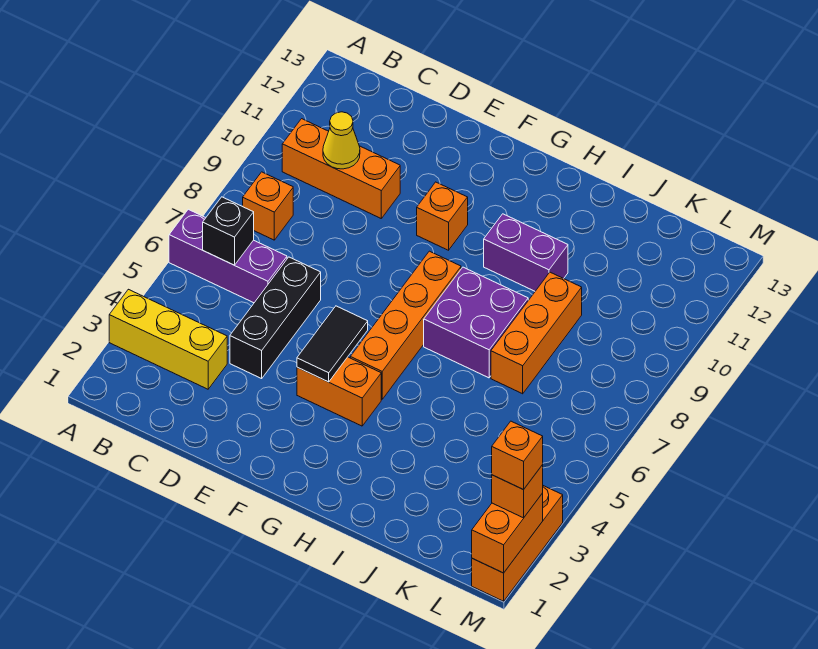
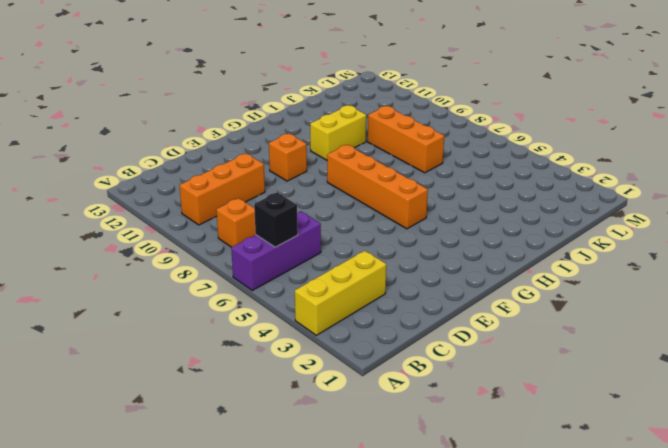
yellow brick H10:I10 level 1 -> purple brick H10:I10 level 1
none -> black brick D4:D6 level 1
none -> orange brick F4:G4 level 1
none -> purple brick H7:I8 level 1

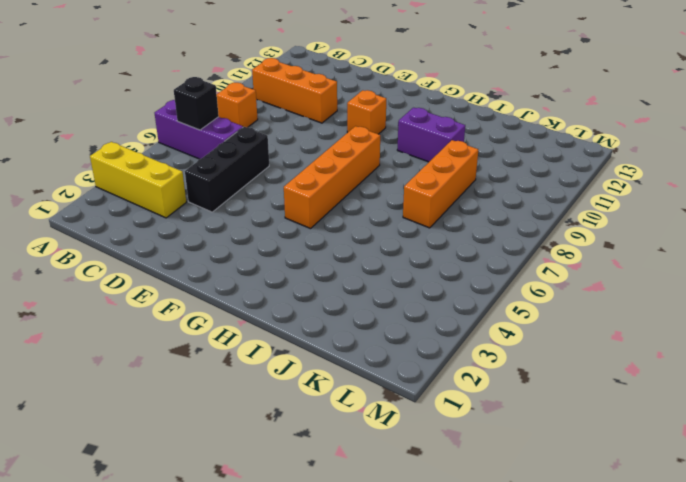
none -> orange brick F4:G4 level 1
none -> purple brick H7:I8 level 1
none -> orange brick M1:M3 level 1

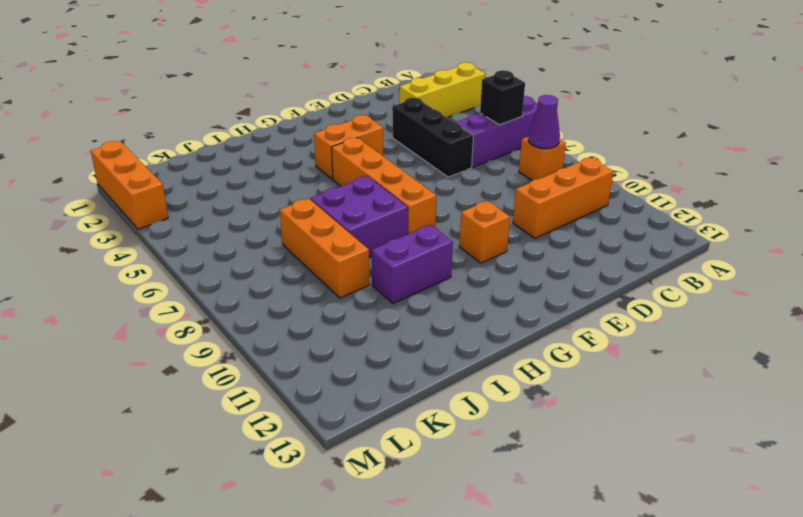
purple cone B8 level 2 -> none
none -> yellow cone C10 level 2
none -> black tile F4:F5 level 2
none -> orange brick M1:M2 level 2

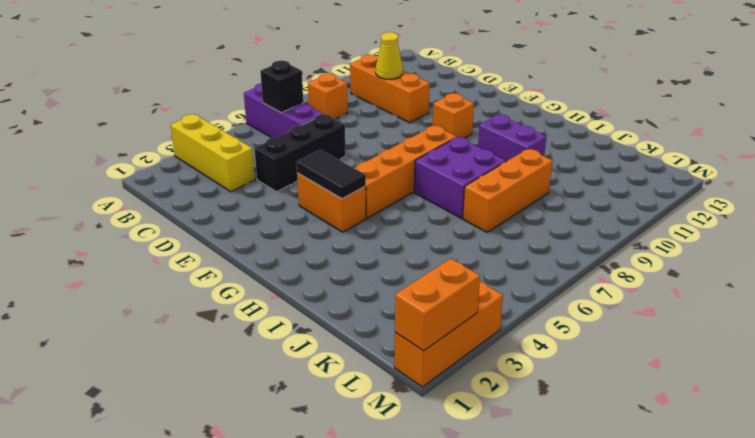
black tile F4:G4 level 2 -> black tile F4:F5 level 2
none -> orange brick M2 level 3
none -> orange brick M2 level 4

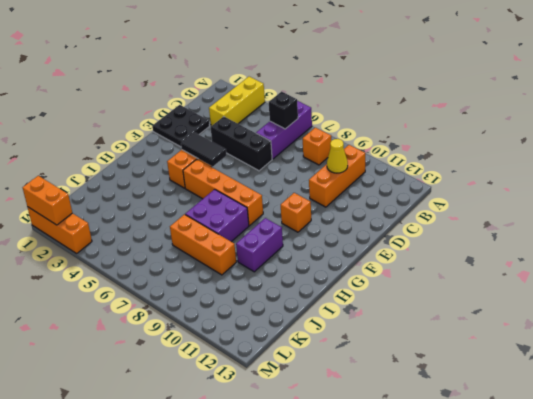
black plate D1:E2 level 1 -> none
none -> orange brick M2 level 3
none -> orange brick M2 level 4

